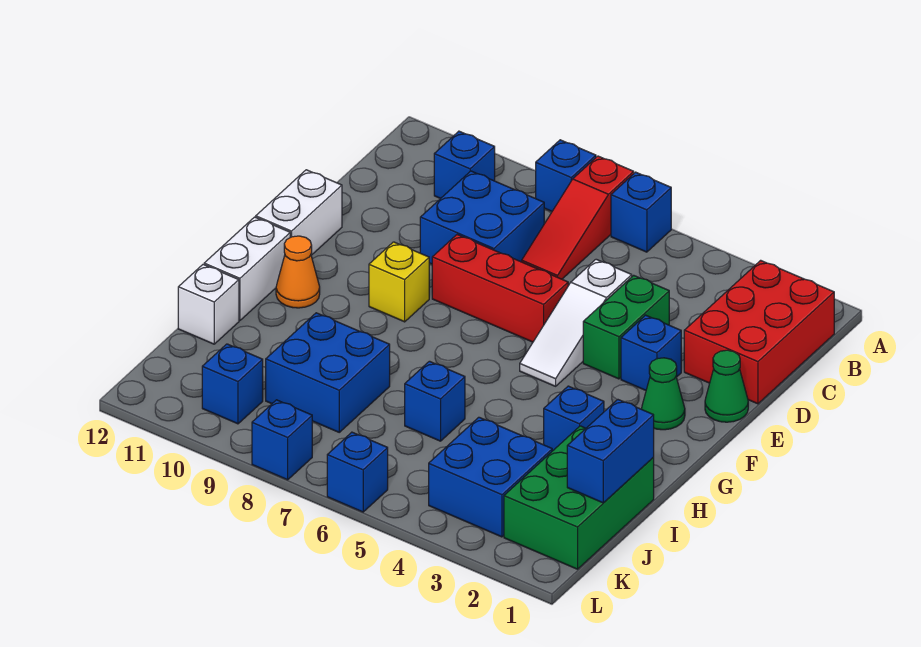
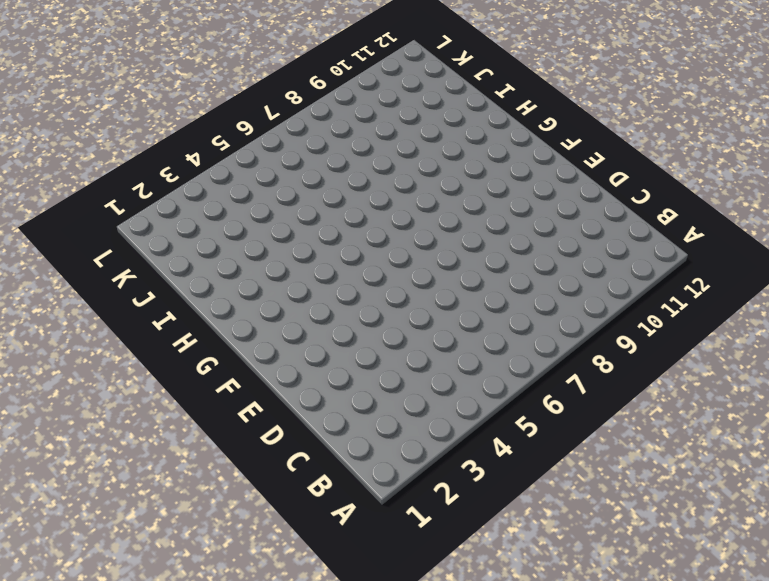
none -> blue brick A6 level 1
none -> red slope A7:C7 level 1 top A
none -> blue brick A8 level 1

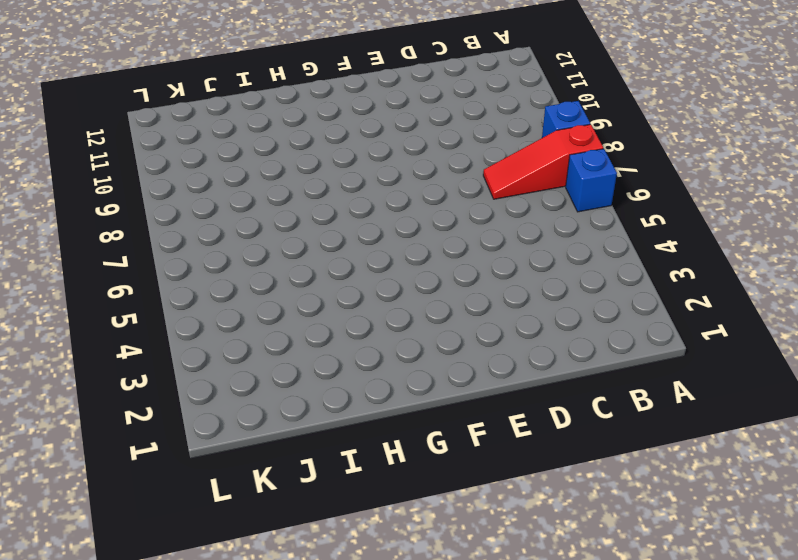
none -> red brick B1:D2 level 1
none -> blue brick B10 level 1
none -> blue brick C8:D9 level 1

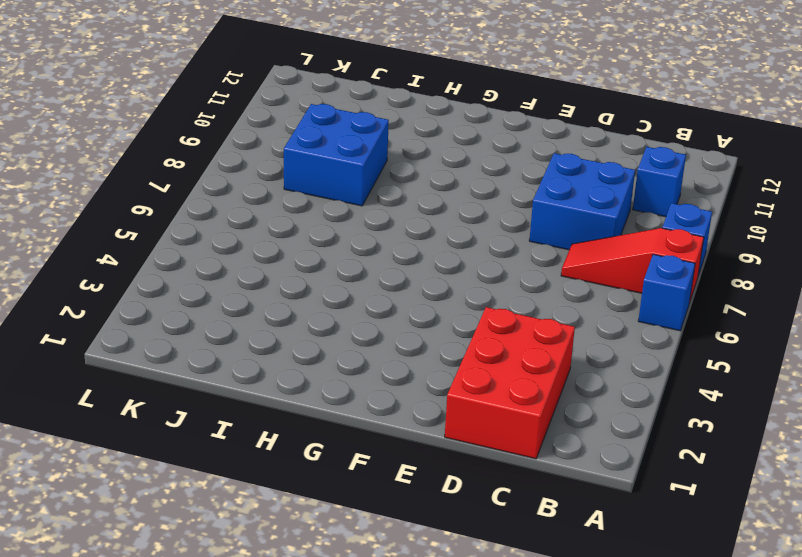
red brick C1:D3 level 1 -> red brick B1:D2 level 1
none -> green brick D4:E4 level 1
none -> white slope D5:F5 level 1 top D
none -> green cone E1 level 1

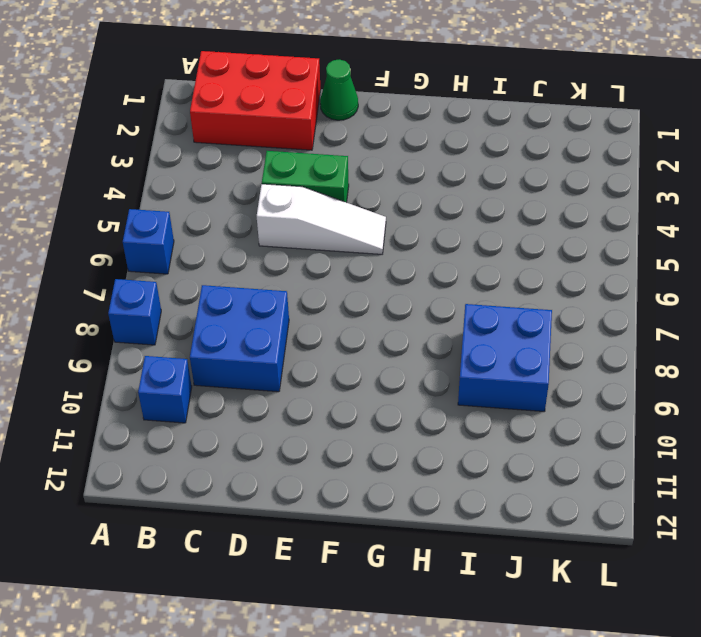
none -> red slope A7:C7 level 1 top A
none -> blue brick E3 level 1
none -> red brick E6:E8 level 1

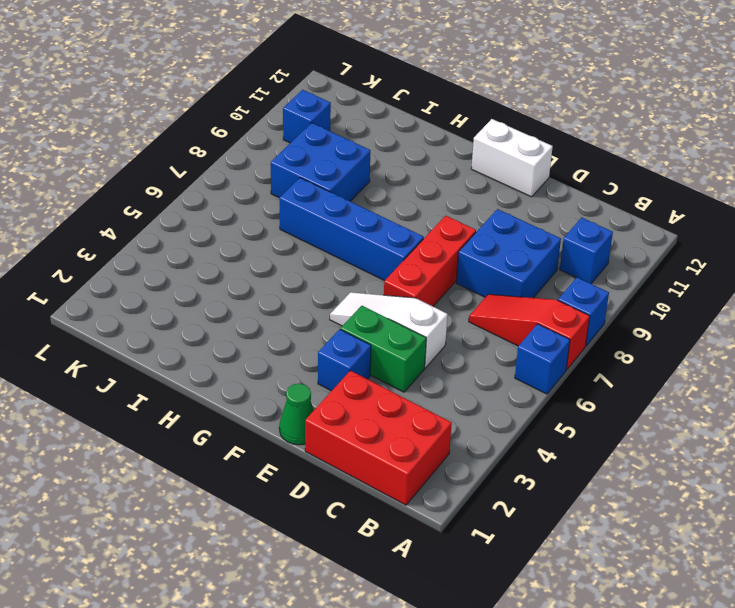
blue brick F7:I7 level 1 -> none
none -> green cone F2 level 1
none -> yellow brick F9 level 1
none -> orange cone G11 level 1

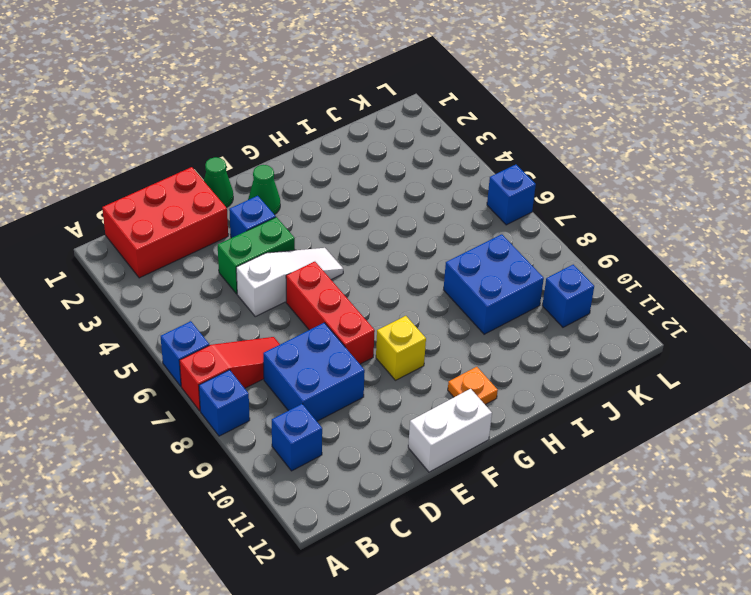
orange plate G11 level 1 -> orange cone G11 level 1
none -> white brick G12:H12 level 1
none -> blue brick H3 level 1
none -> green brick I1:K2 level 1

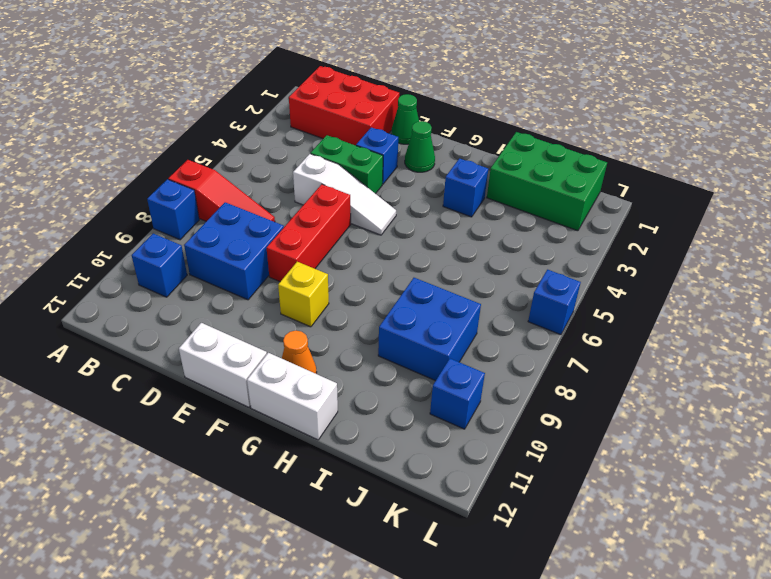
none -> blue brick A6 level 1
none -> blue brick I6 level 1
none -> white brick I12 level 1

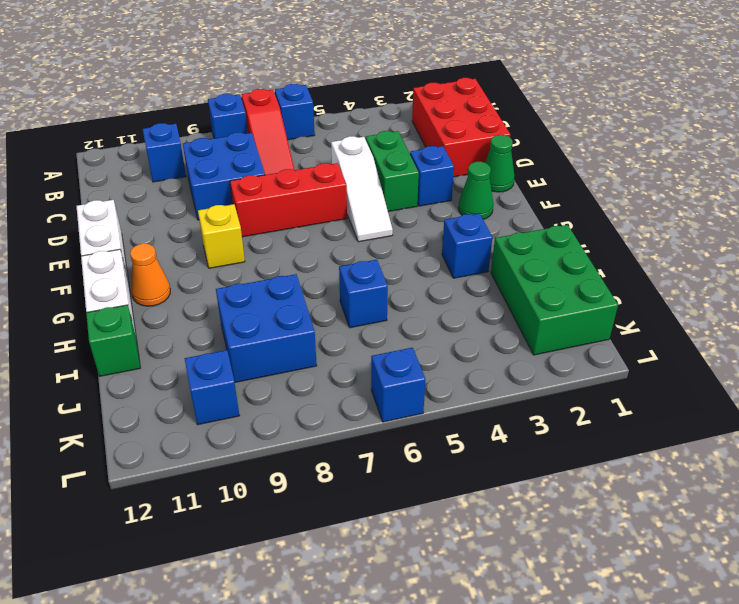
green brick I12 level 1 -> white brick I12 level 1
none -> blue brick J3:K4 level 1
none -> blue brick L8 level 1
none -> blue brick I1:J1 level 2

